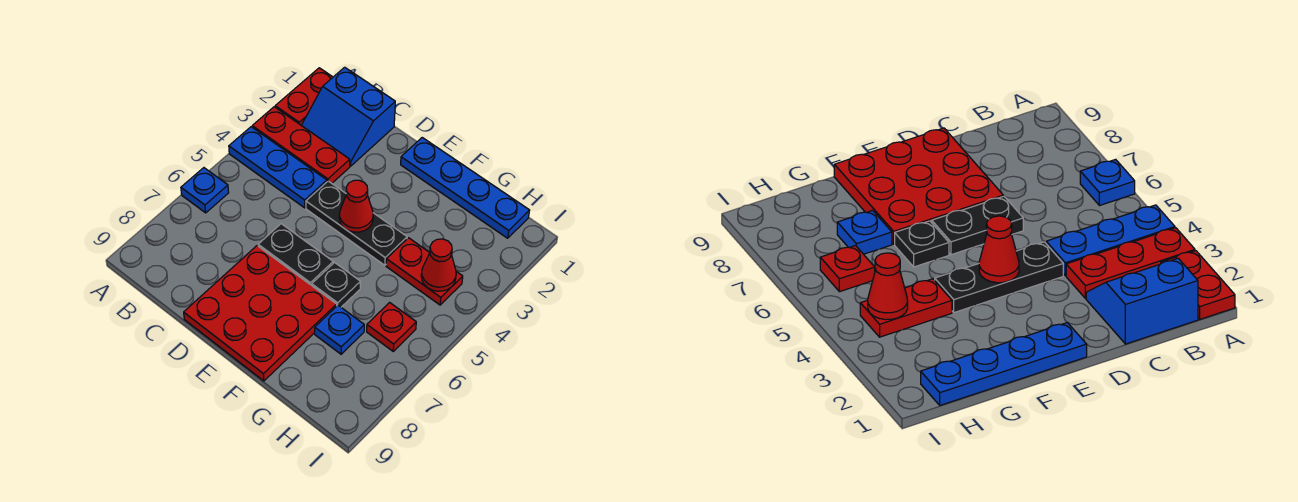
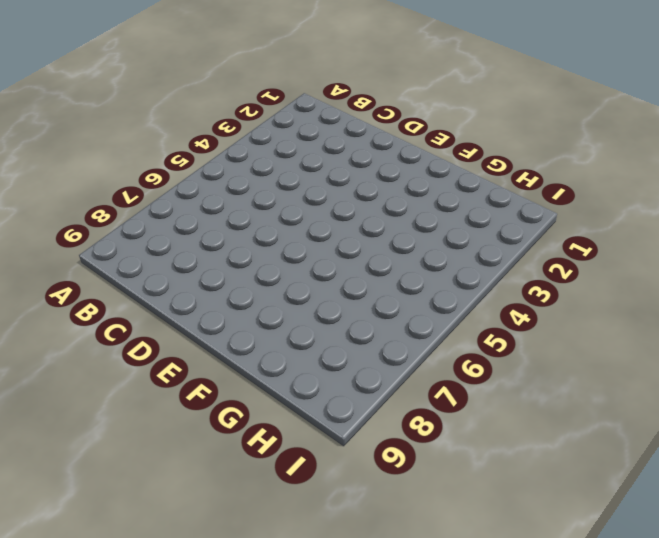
none -> red plate A1:A2 level 1
none -> red plate A3:C3 level 1
none -> blue plate A4:C4 level 1

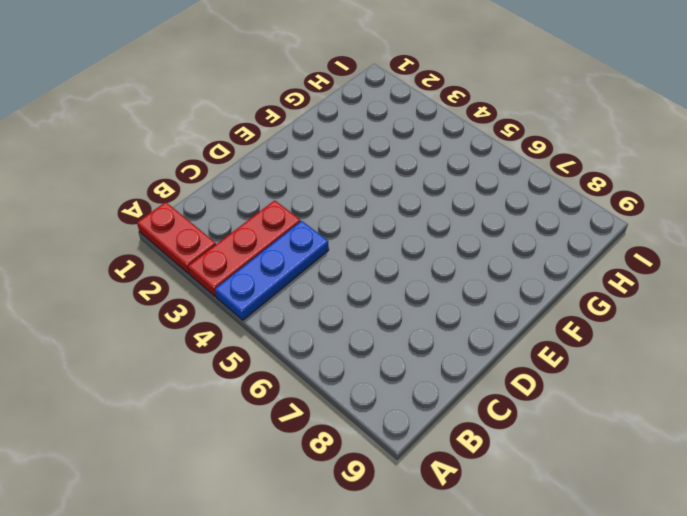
none -> blue plate A6 level 1
none -> blue slope B1:C2 level 1 top 1
none -> black plate D4:F4 level 1

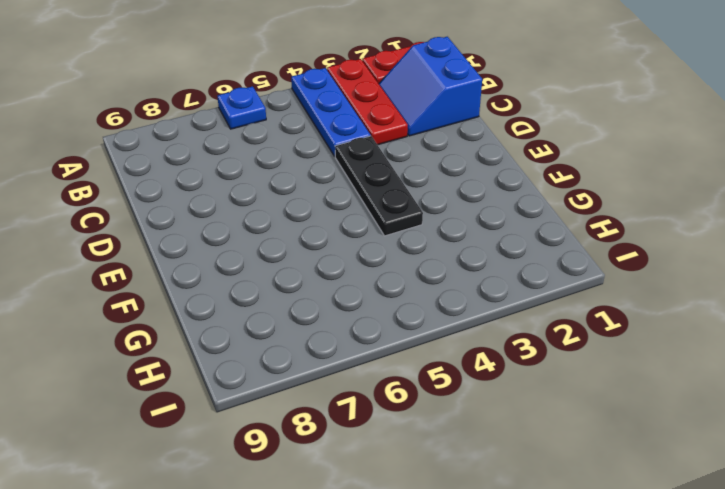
none -> black plate D6:E6 level 1
none -> red plate D7:F9 level 1
none -> blue plate E1:H1 level 1

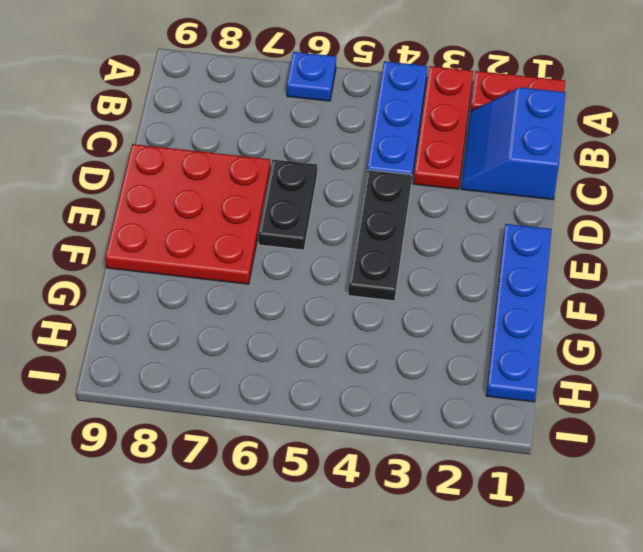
none -> black plate F6 level 1
none -> red plate G4:H4 level 1
none -> blue plate G7 level 1

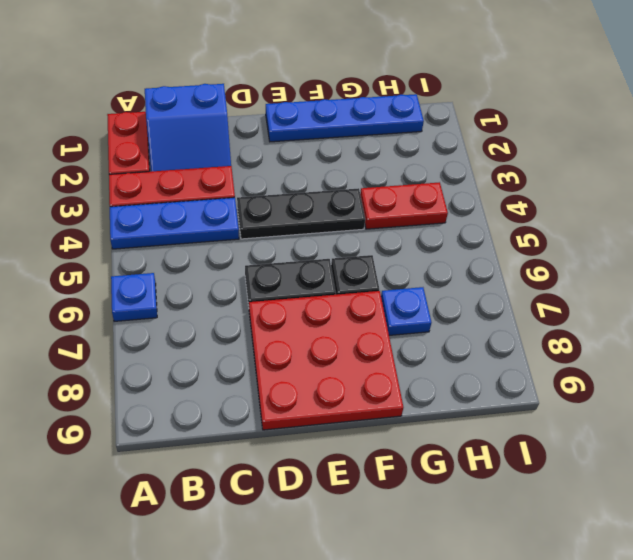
none -> red plate H6 level 1
none -> red cone E4 level 2
none -> red cone H4 level 2

